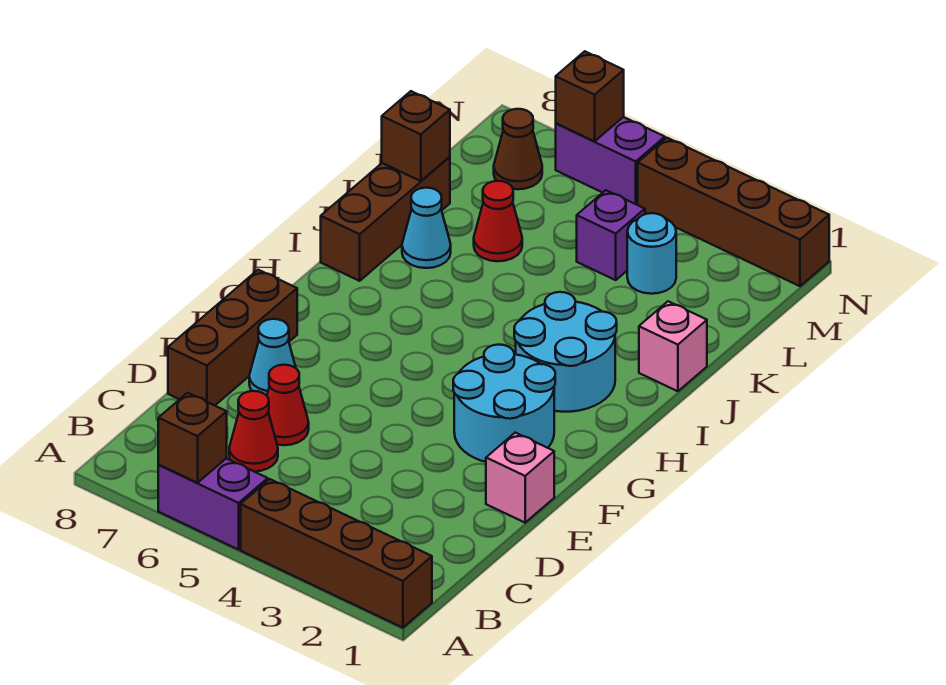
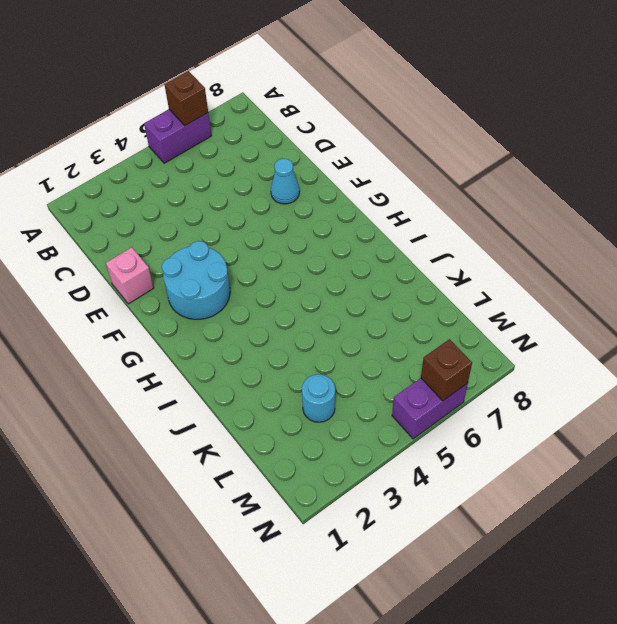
none -> brown brick A1:A4 level 1
none -> red cone C6 level 1
none -> red cone D6 level 1

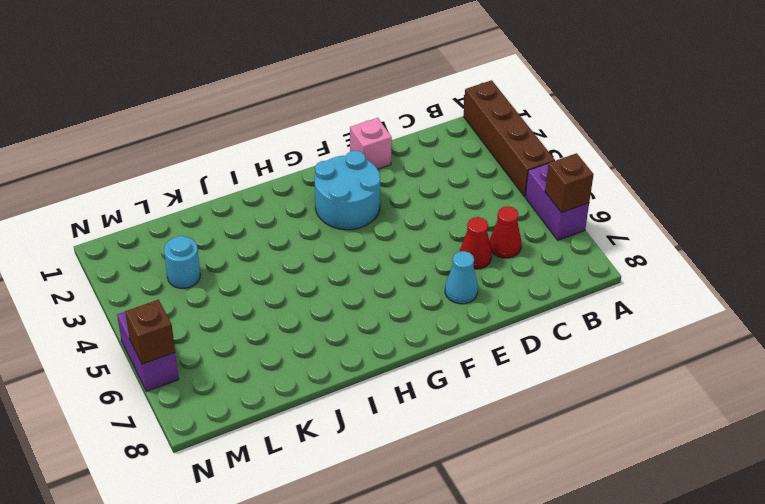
none -> brown brick D8:F8 level 1
none -> cyan round brick H2:I3 level 1
none -> brown brick I8:K8 level 1

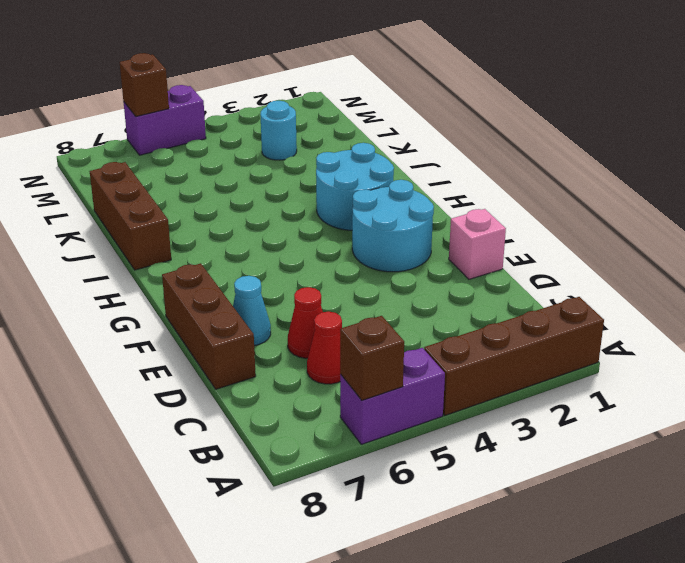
none -> pink brick J1 level 1
none -> cyan cone J7 level 1
none -> red cone K6 level 1

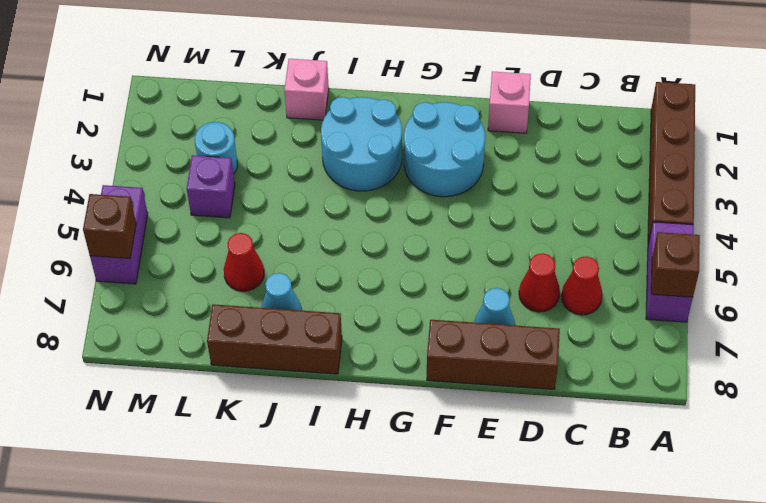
none -> brown cone M7 level 1
none -> brown brick N1:N4 level 1
none -> brown brick K8 level 2

